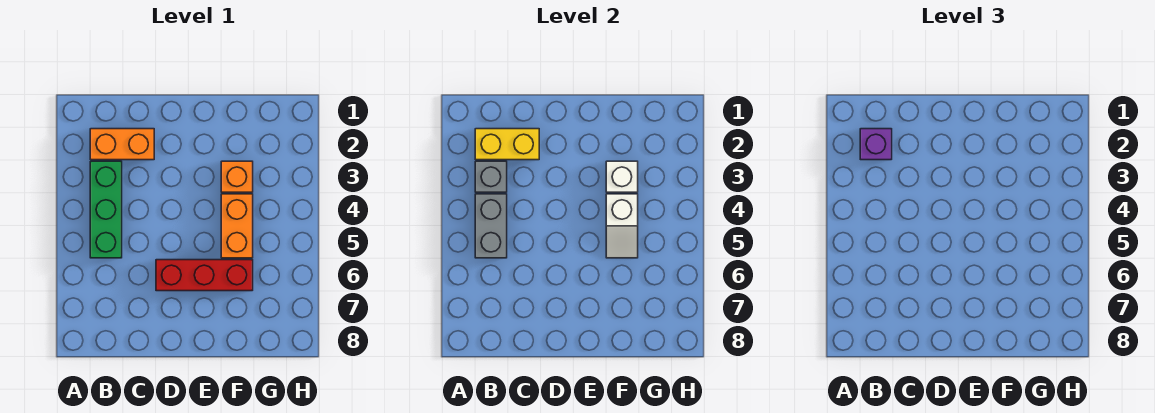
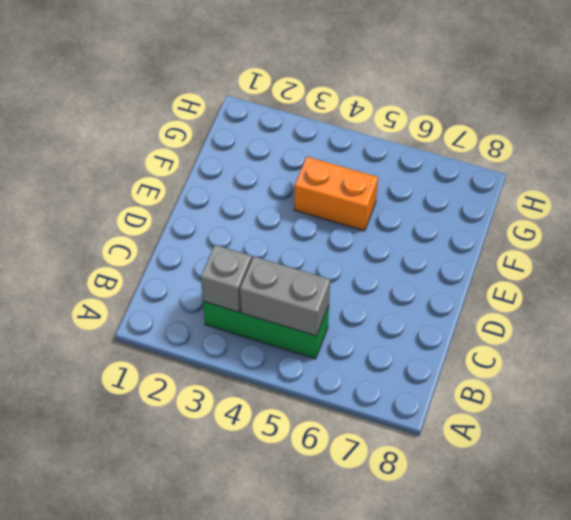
none -> orange brick B2:C2 level 1
none -> red brick D6:F6 level 1

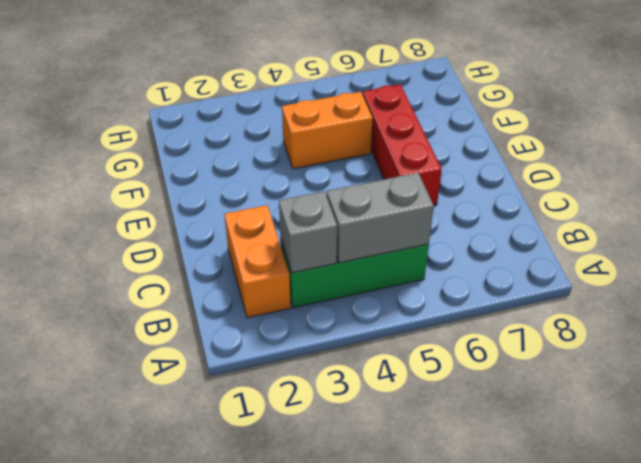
none -> orange brick F3 level 1
none -> yellow brick B2:C2 level 2

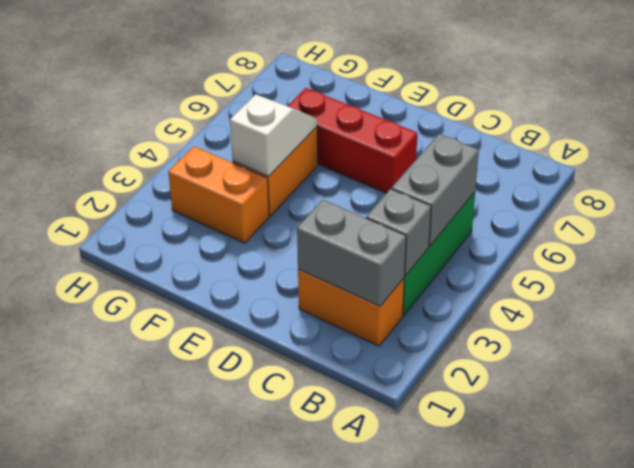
grey brick B2:C2 level 2 -> yellow brick B2:C2 level 2
orange brick F3:G3 level 1 -> orange brick F3 level 1
none -> white brick F3 level 2
none -> purple brick B2 level 3

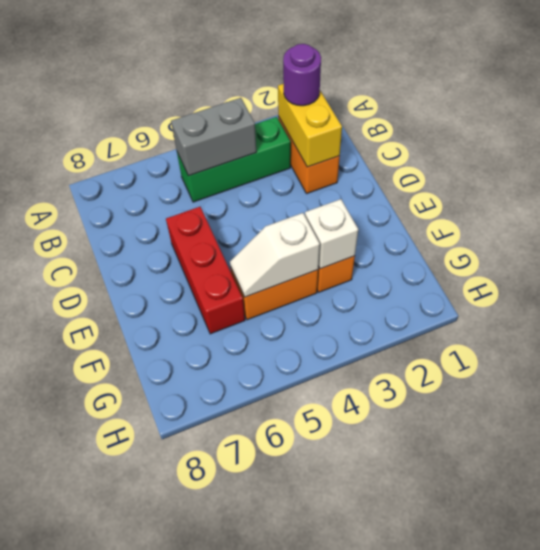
purple round brick B2 level 3 -> purple brick B2 level 3
none -> grey brick B3 level 2

